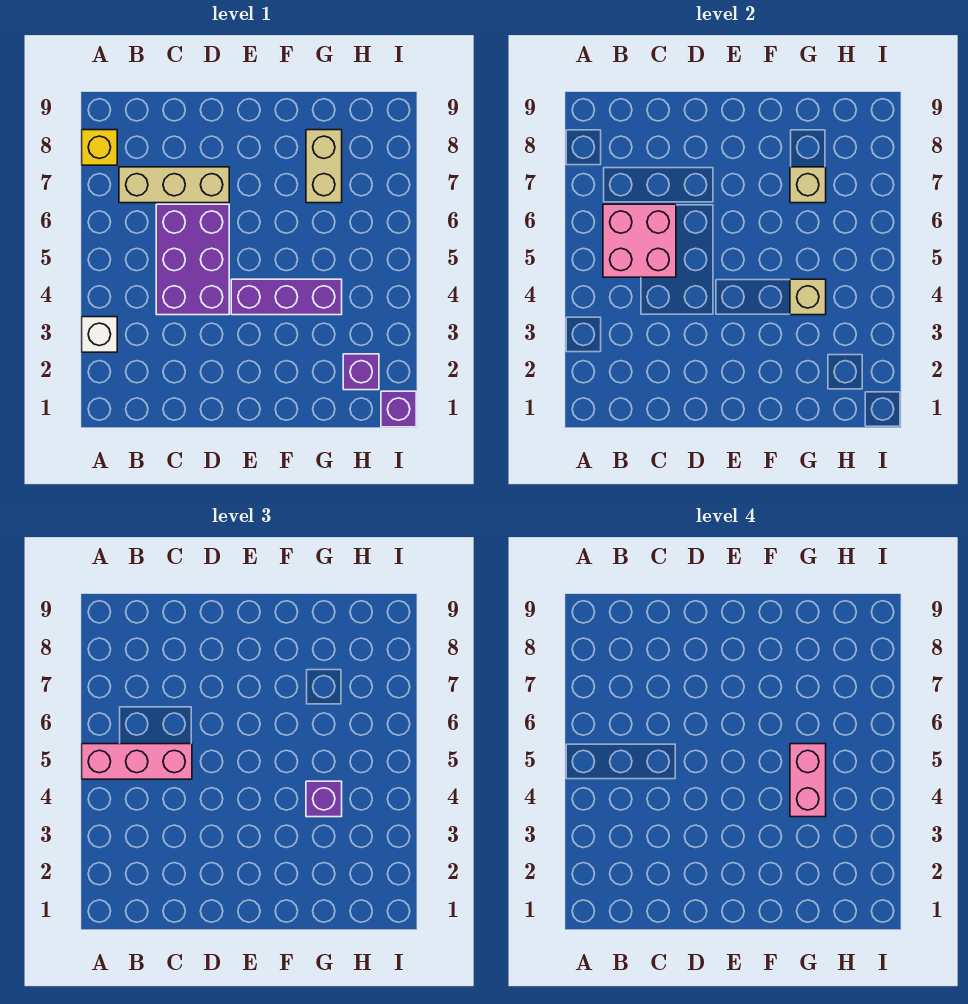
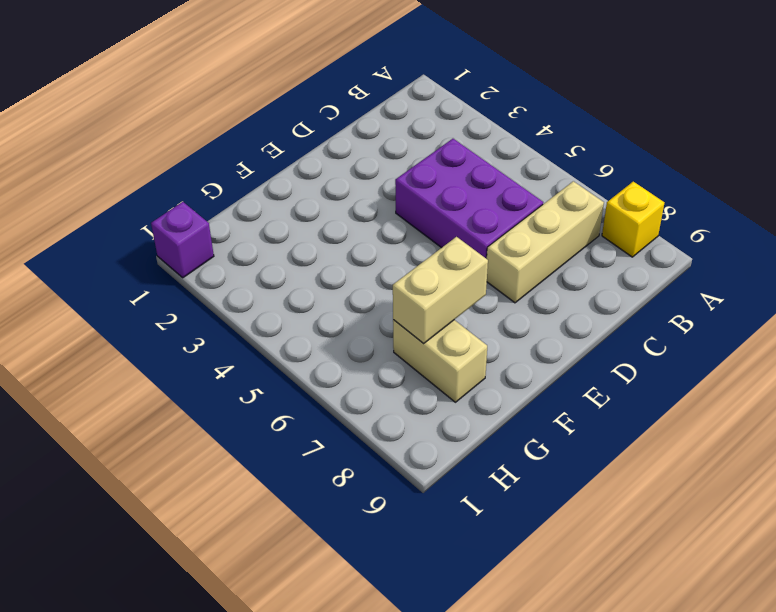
tan brick F7:G7 level 2 -> tan brick G7 level 2
none -> white brick A3 level 1
none -> purple brick E4:G4 level 1
none -> purple brick H2 level 1

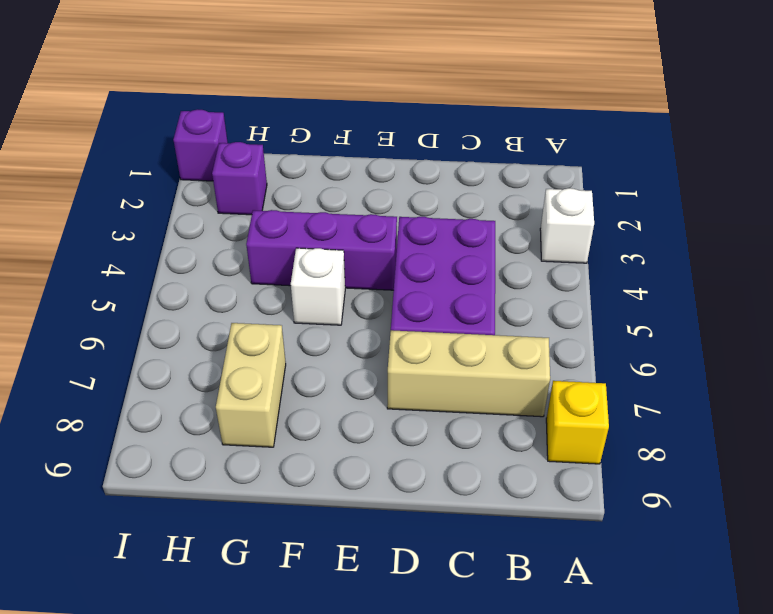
white brick F5 level 1 -> none
none -> pink brick B5:C6 level 2
none -> tan brick G4 level 2
none -> tan brick G7 level 2

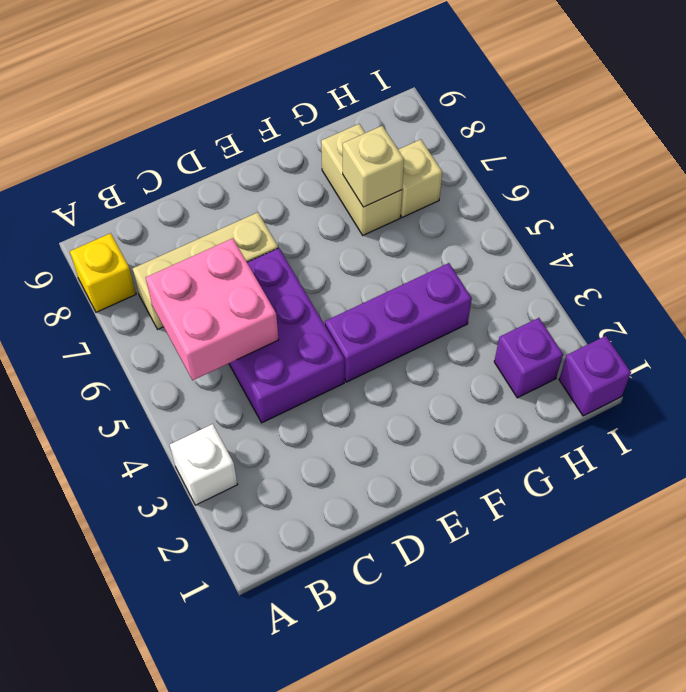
tan brick H7 level 1 -> tan brick G4 level 2
none -> pink brick A5:C5 level 3
none -> purple brick G4 level 3
none -> pink brick G4:G5 level 4

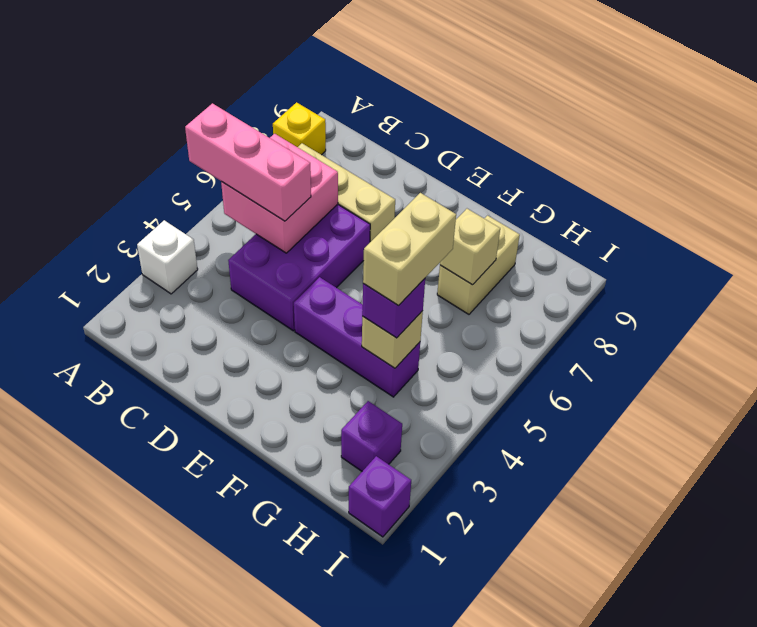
tan brick G4:G5 level 4 -> pink brick G4:G5 level 4

